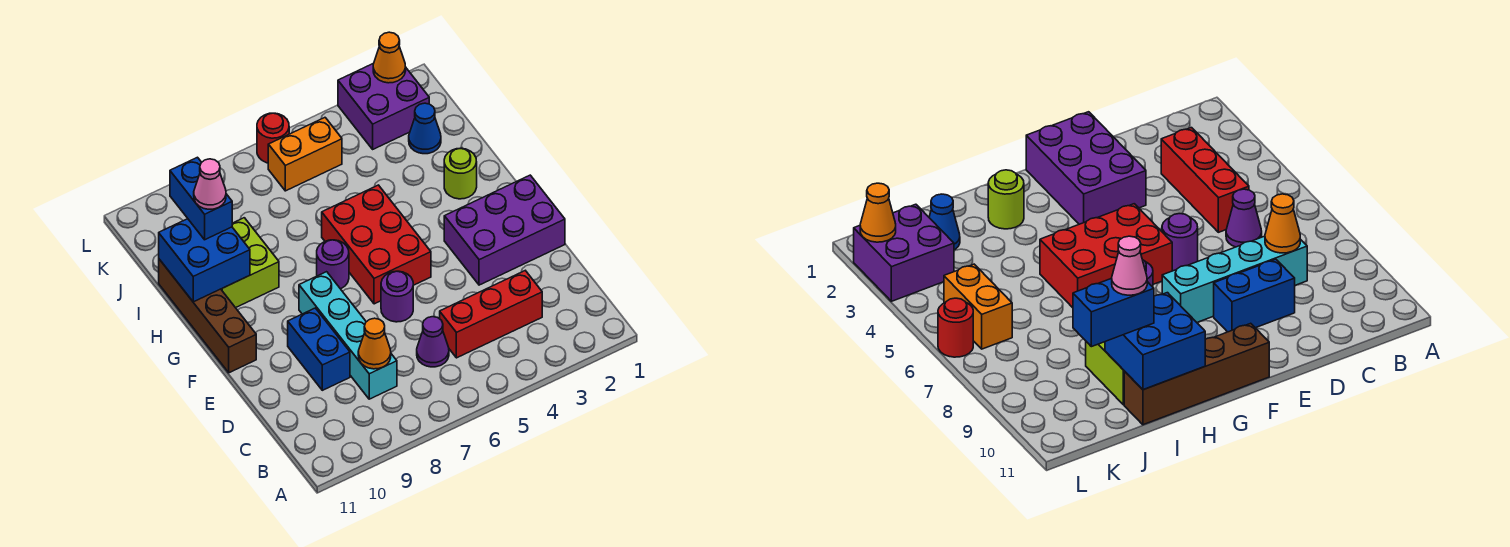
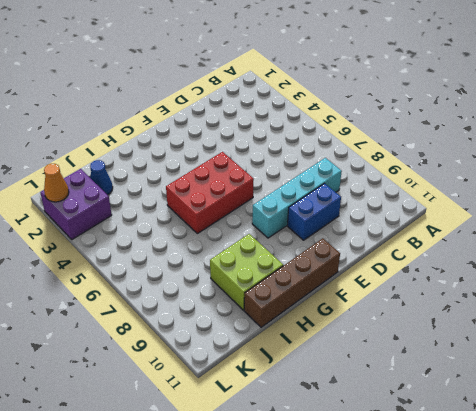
none -> red brick C3:C5 level 1
none -> purple cone C6 level 1
none -> purple brick E1:F3 level 1

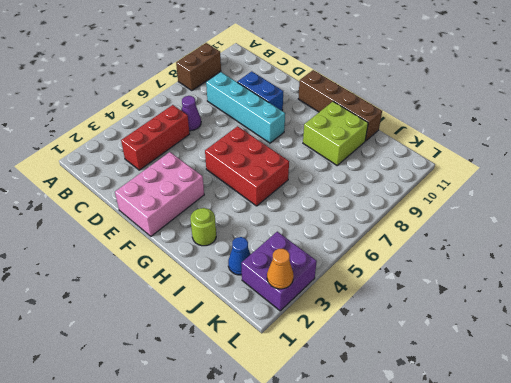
brown brick A8:A9 level 1 -> none
pink brick E1:F3 level 1 -> purple brick E1:F3 level 1
none -> purple round brick E6 level 1
none -> purple round brick G7 level 1
none -> orange brick K5:K6 level 1

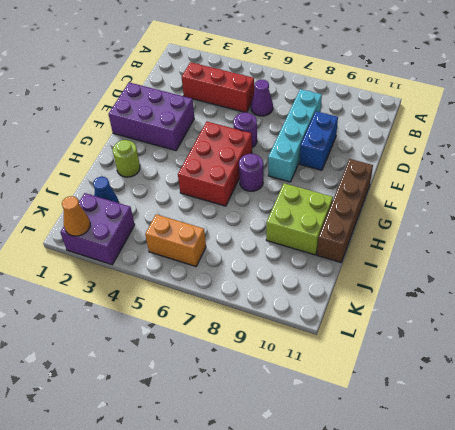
none -> red round brick L6 level 1
none -> orange cone C8 level 2
none -> blue brick H10:I11 level 2

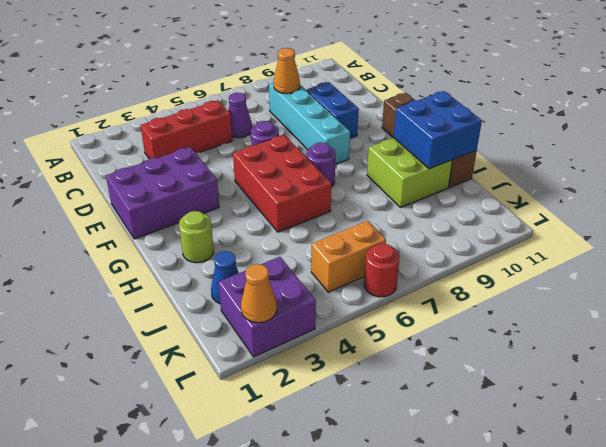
none -> blue brick I10:J10 level 3
none -> pink cone I10 level 4

